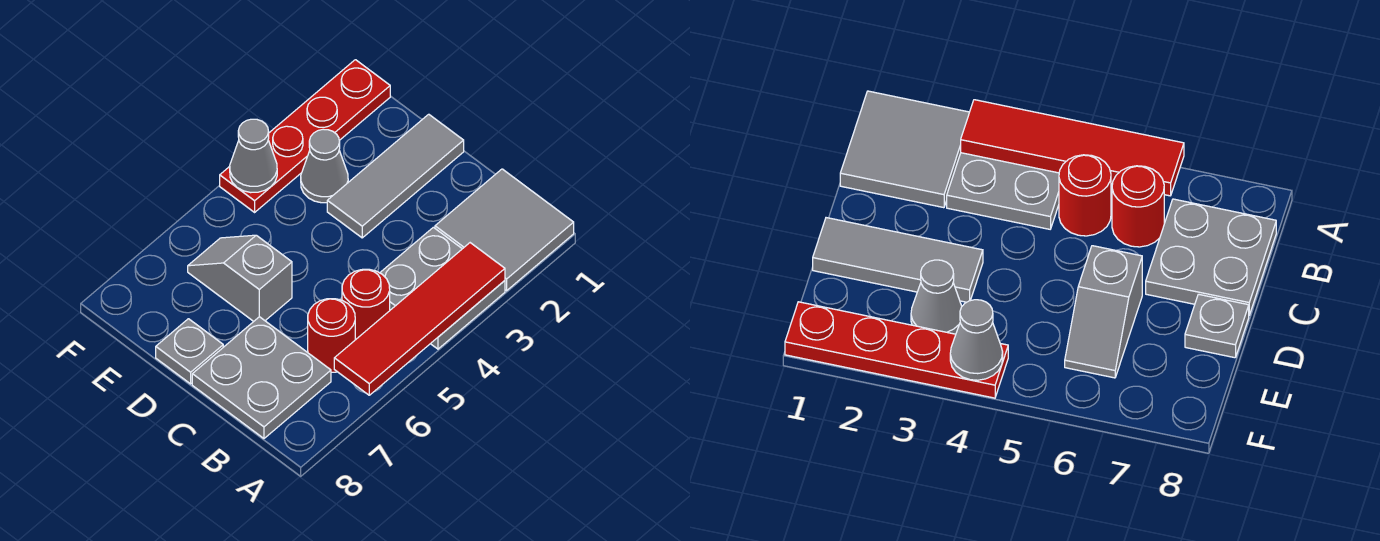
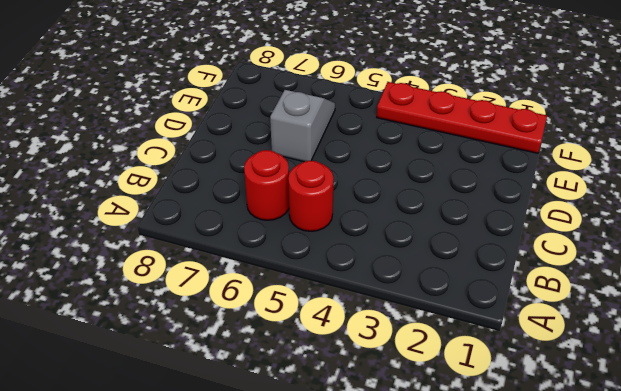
none -> grey tile A1:B2 level 1
none -> grey plate A3:B4 level 1
none -> grey plate B7:C8 level 1

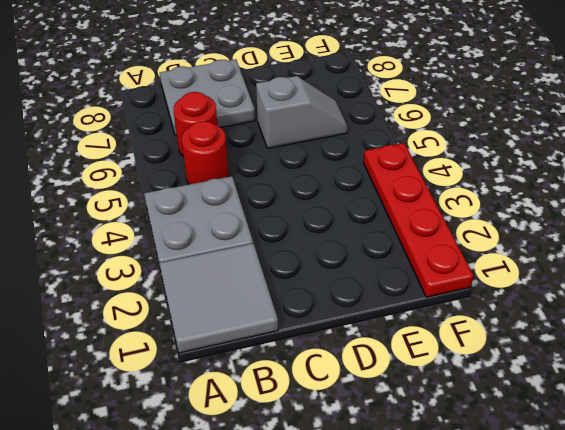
none -> grey tile D1:D3 level 1
none -> grey plate D8 level 1
none -> grey cone E3 level 1

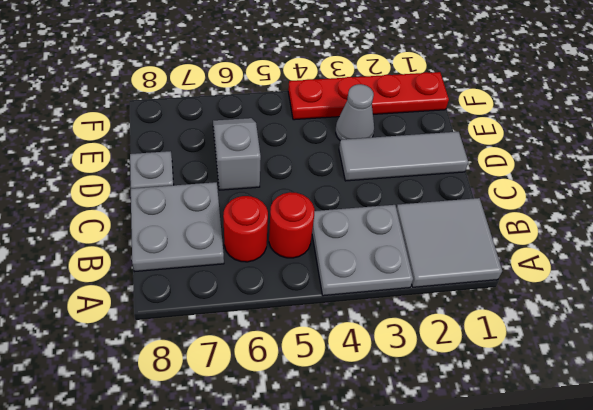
none -> red tile A3:A6 level 2
none -> grey cone F4 level 2

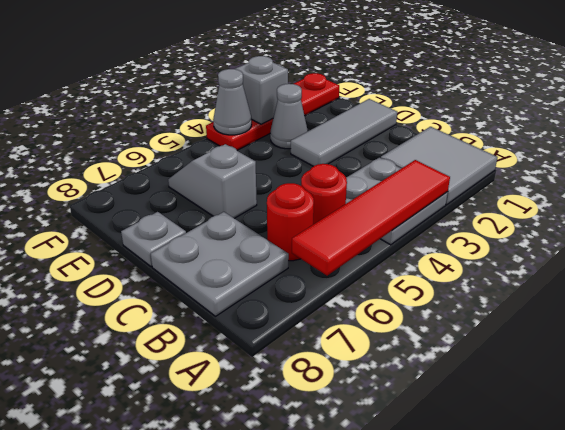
grey brick F3 level 2 -> none

